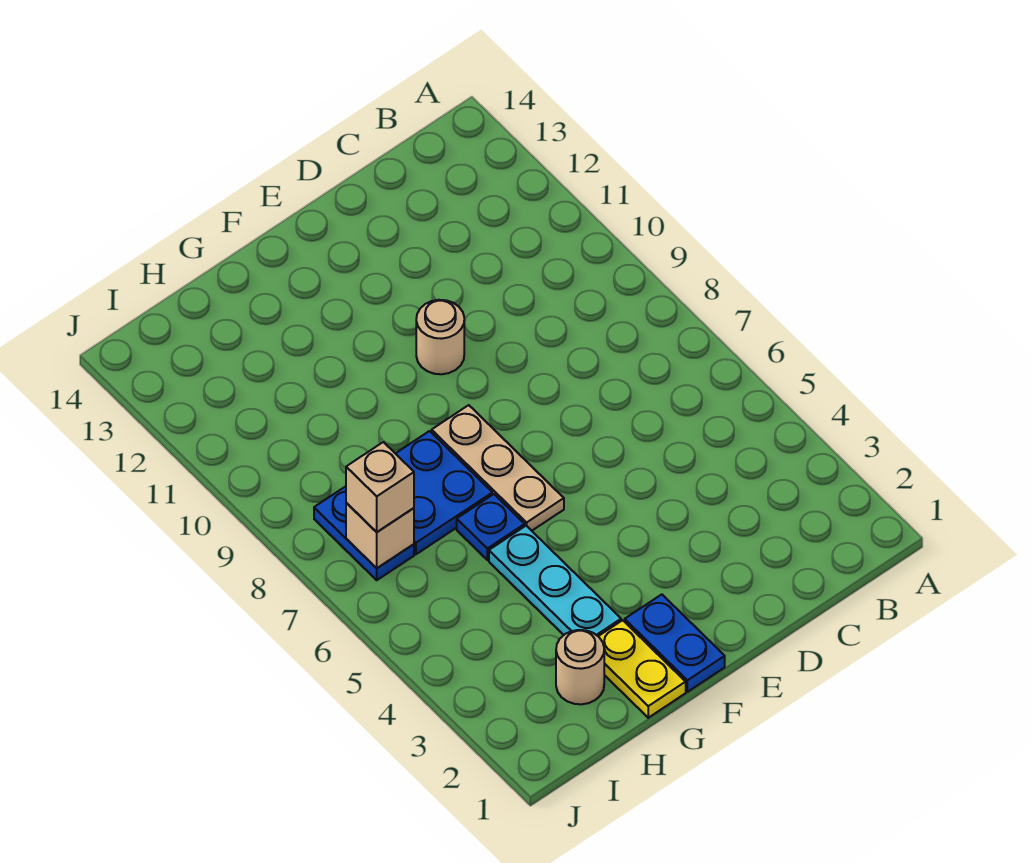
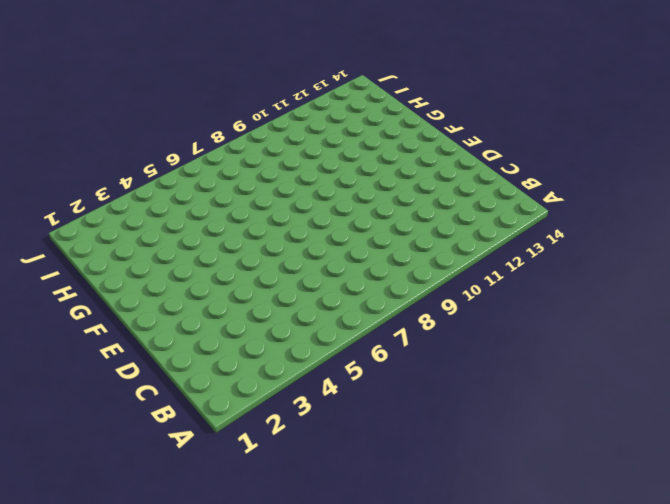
none -> tan round brick E10 level 1
none -> blue plate F1:F2 level 1

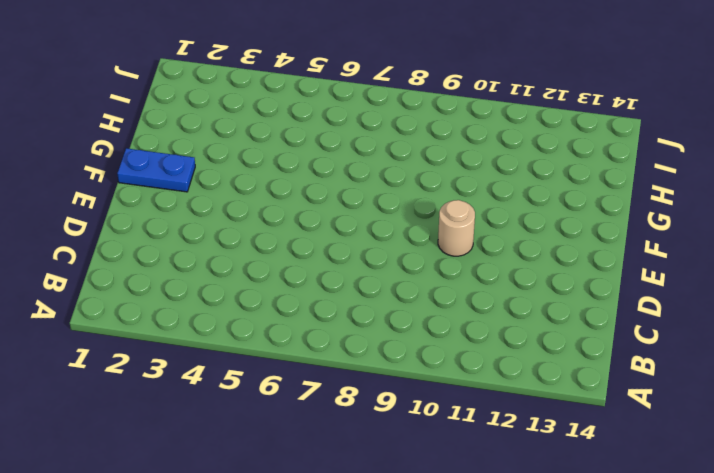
none -> tan plate F6:F8 level 1
none -> yellow plate G1:G2 level 1

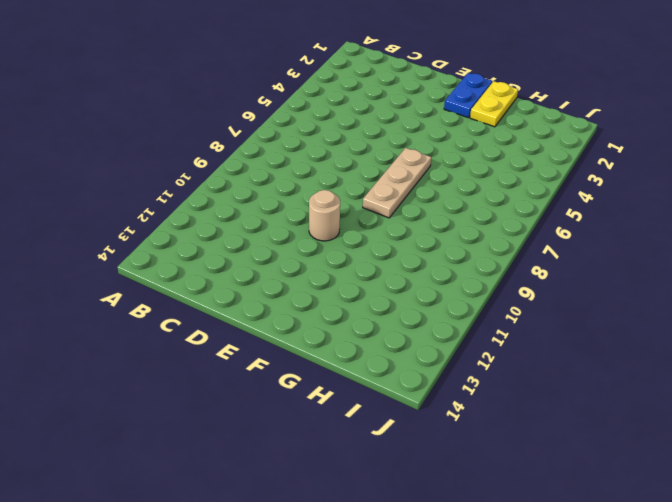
none -> cyan plate G3:G5 level 1
none -> blue plate G6 level 1

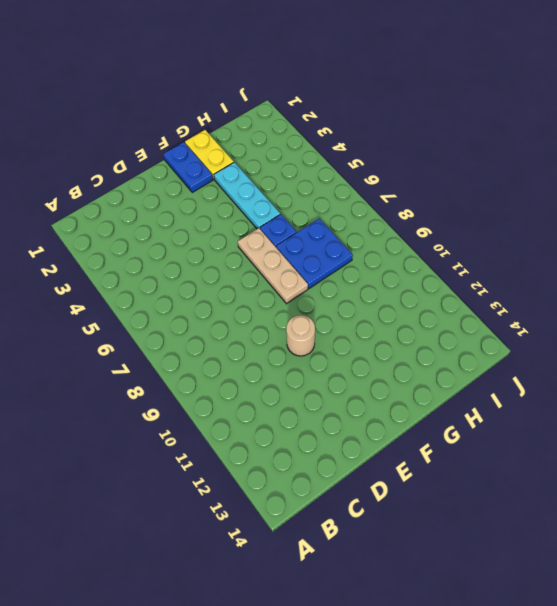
none -> tan round brick H2 level 1
none -> blue plate I7:I8 level 1

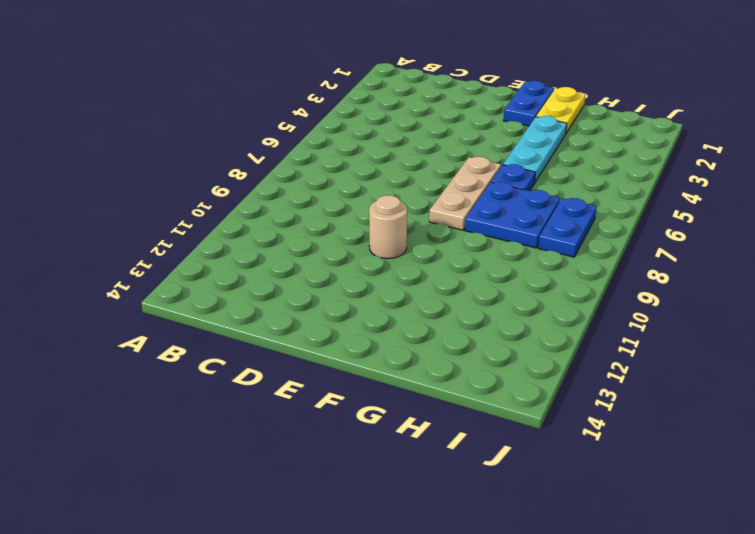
none -> tan round brick H2 level 1
none -> tan brick I7 level 2

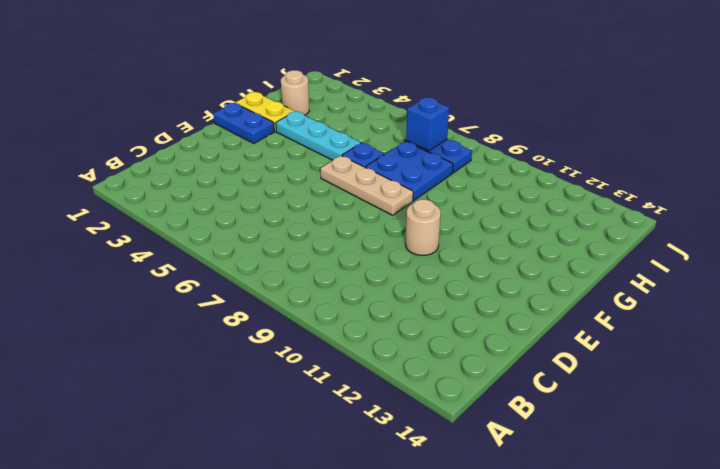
blue brick I7 level 2 -> tan brick I7 level 2
none -> tan brick I7 level 3

